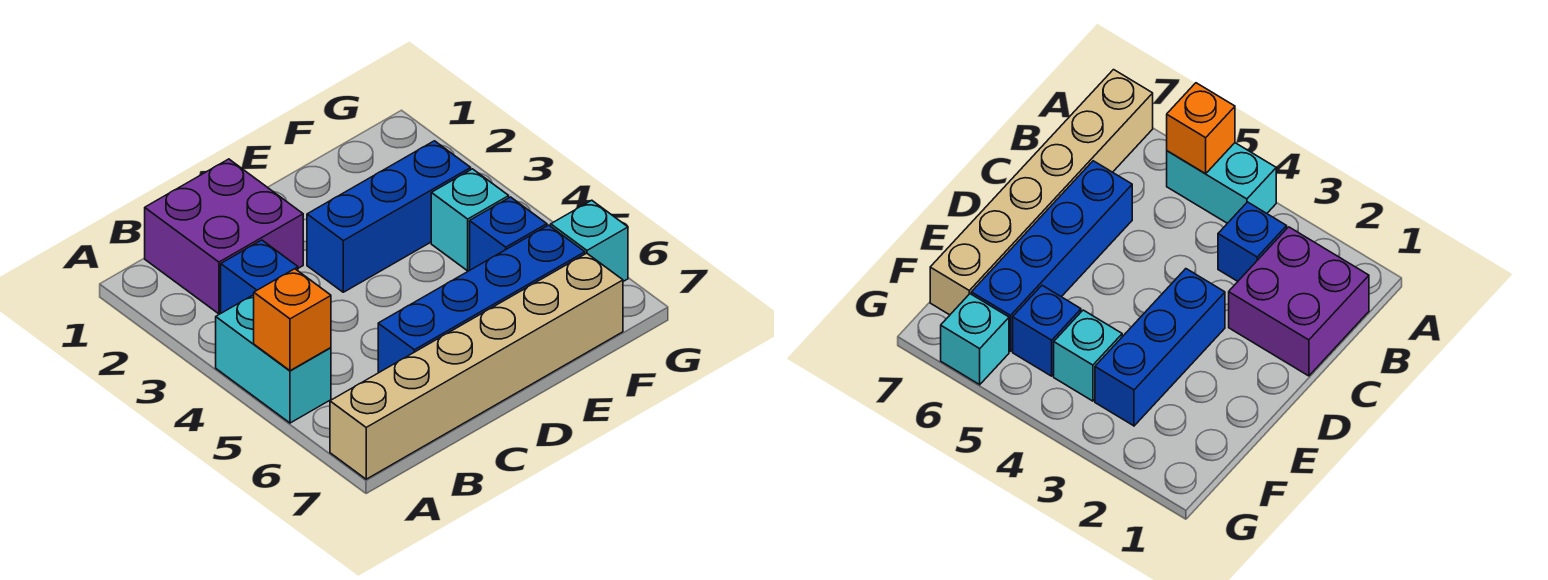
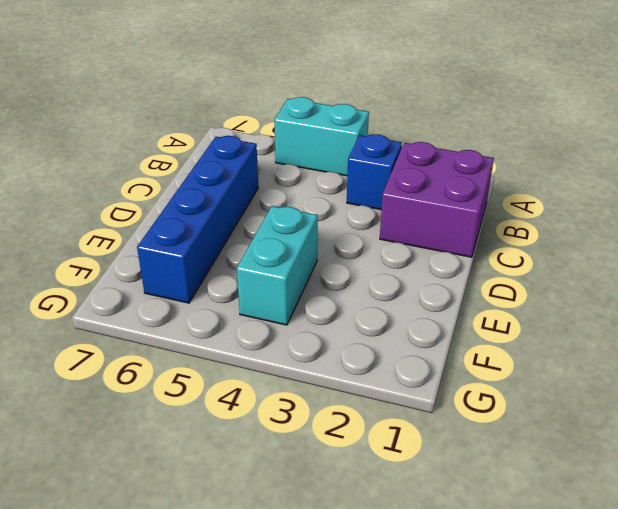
cyan brick E4:F4 level 1 -> cyan brick F4 level 1
none -> tan brick A7:F7 level 1
none -> blue brick D3:F3 level 1

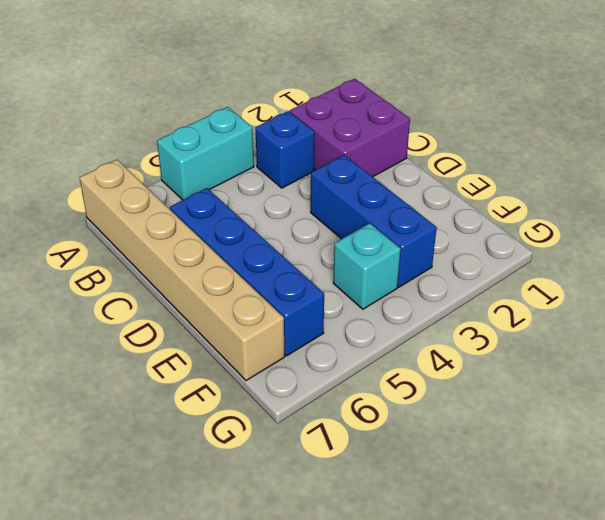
none -> blue brick F5 level 1
none -> cyan brick G6 level 1

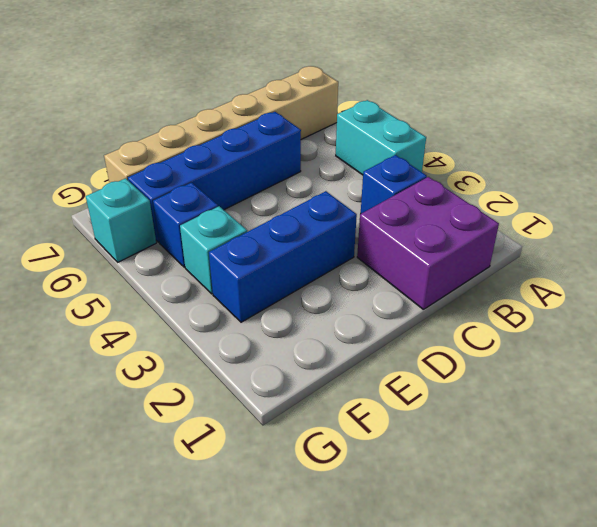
none -> orange brick A5 level 2

